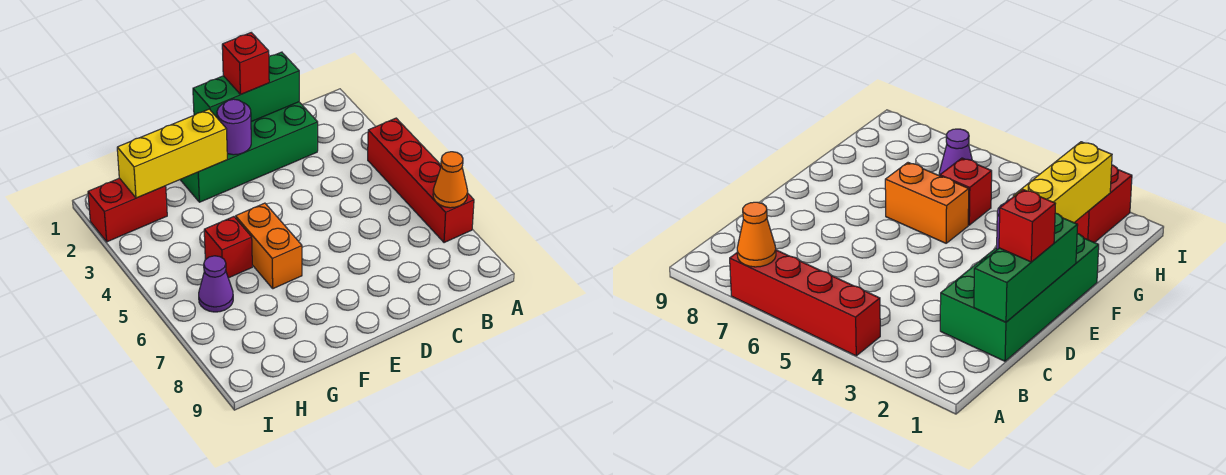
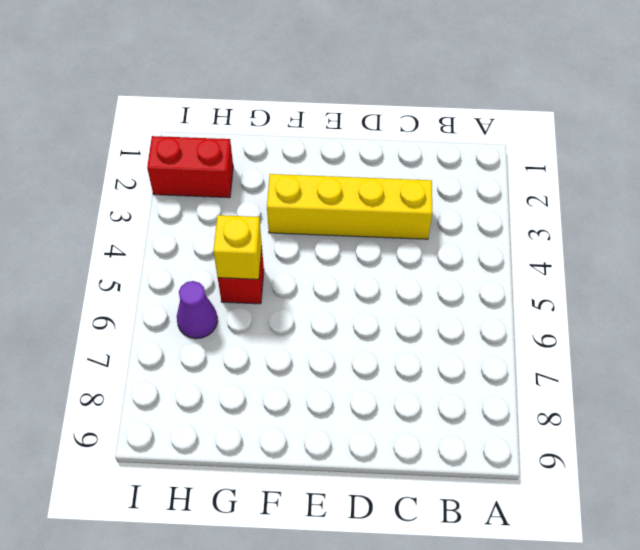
yellow brick C3:F3 level 1 -> none
yellow brick G5 level 2 -> none
none -> red brick A4:A7 level 1
none -> green brick C1:F2 level 1

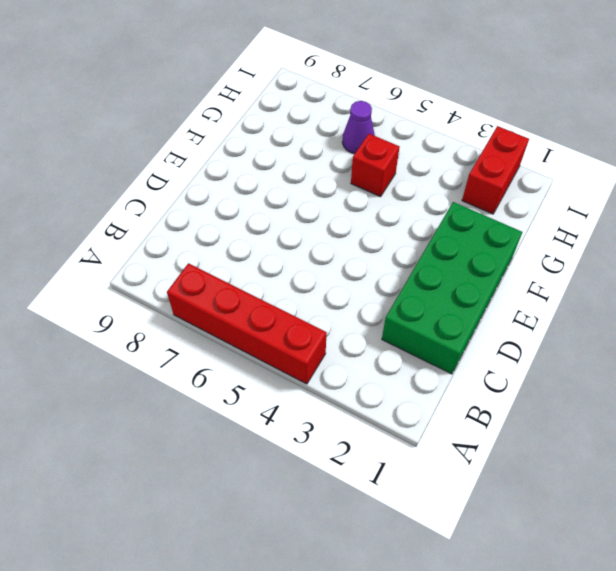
none -> orange brick F5:F6 level 1
none -> orange cone A7 level 2

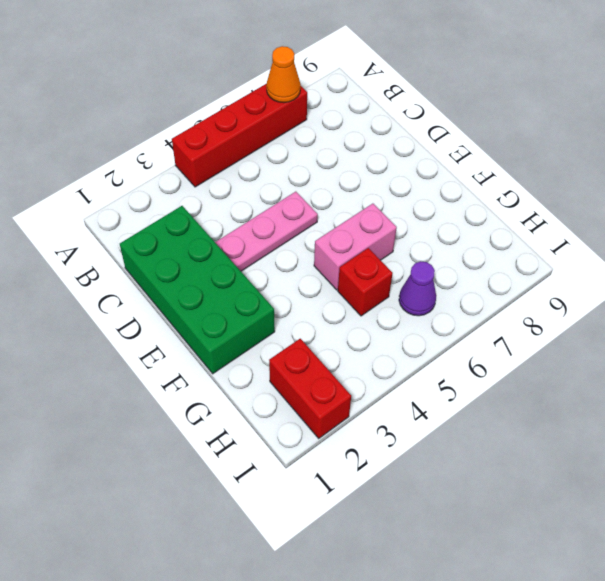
pink plate D3:D5 level 1 -> none
pink brick F5:F6 level 1 -> orange brick F5:F6 level 1
none -> green brick C1:E1 level 2
none -> purple round brick E2 level 2

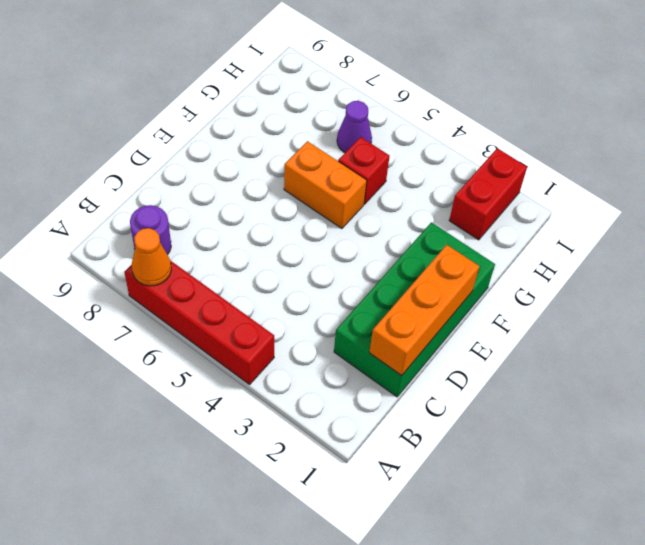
purple round brick B8 level 1 -> purple round brick E2 level 2
orange brick C1:E1 level 2 -> green brick C1:E1 level 2
none -> yellow brick F2:H2 level 2
none -> red brick D1 level 3

